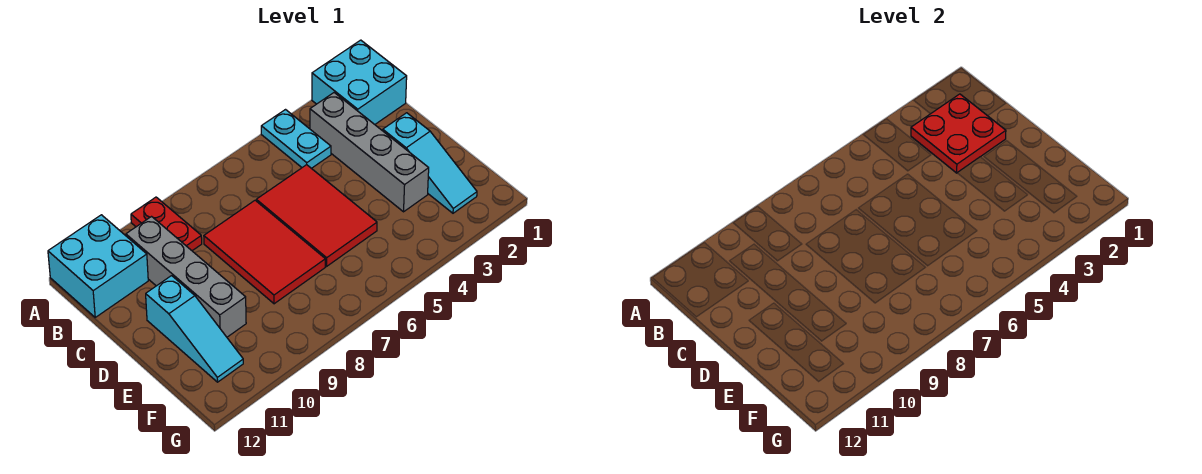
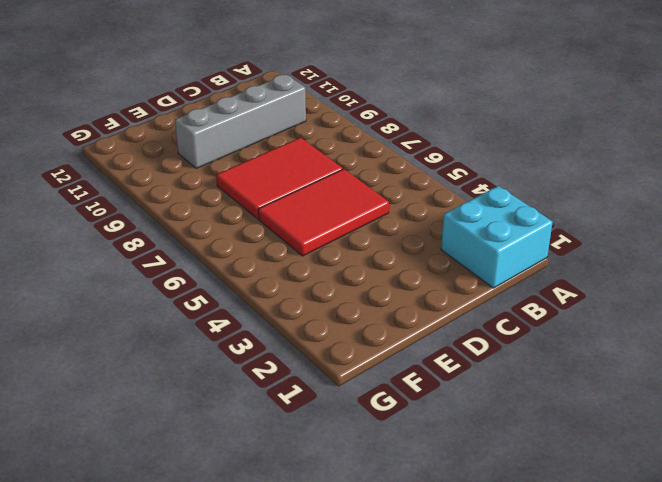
none -> cyan plate A4:B4 level 1
none -> red plate A9:B9 level 1

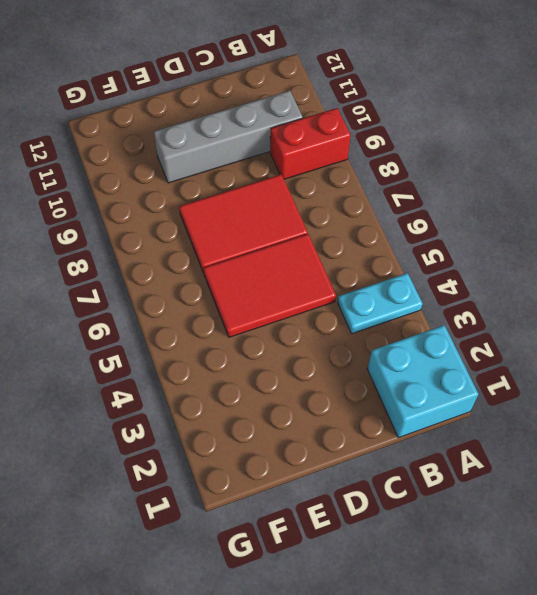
red brick A9:B9 level 1 -> red plate A9:B9 level 1
none -> cyan brick A11:B12 level 1
none -> grey brick B3:E3 level 1

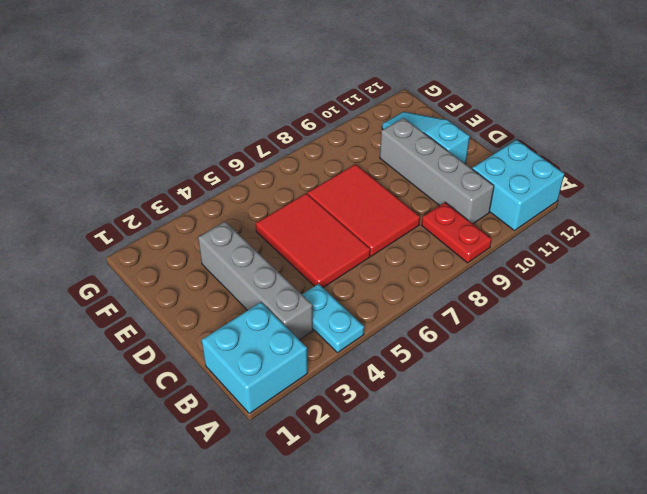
none -> cyan slope D2:F2 level 1 top D
none -> red plate B2:C3 level 2

